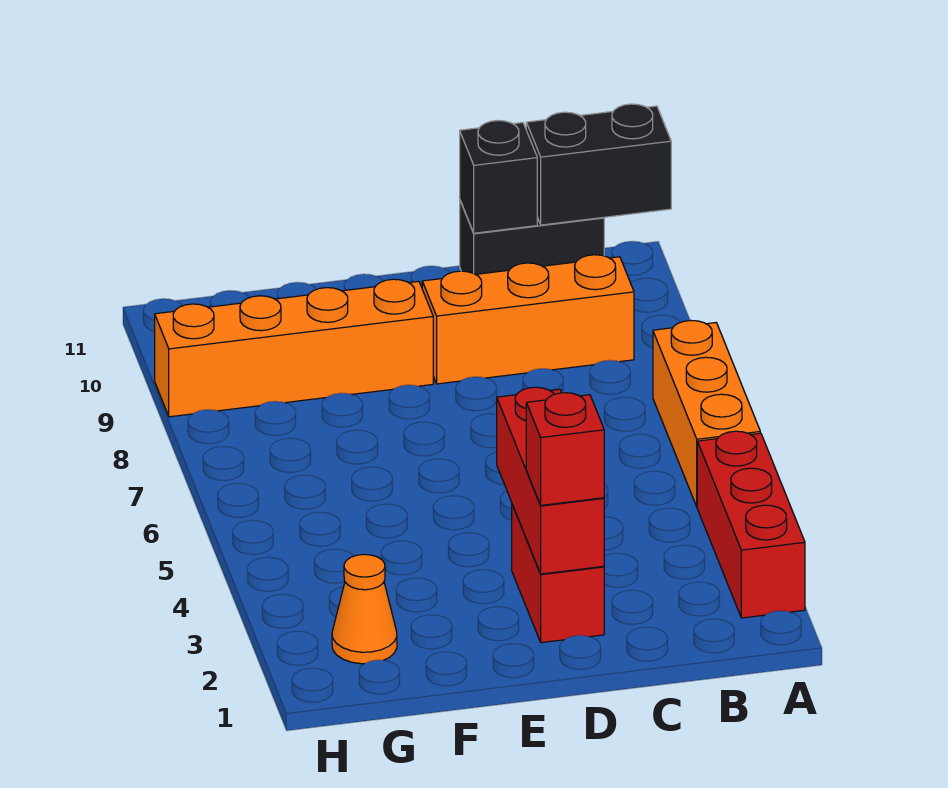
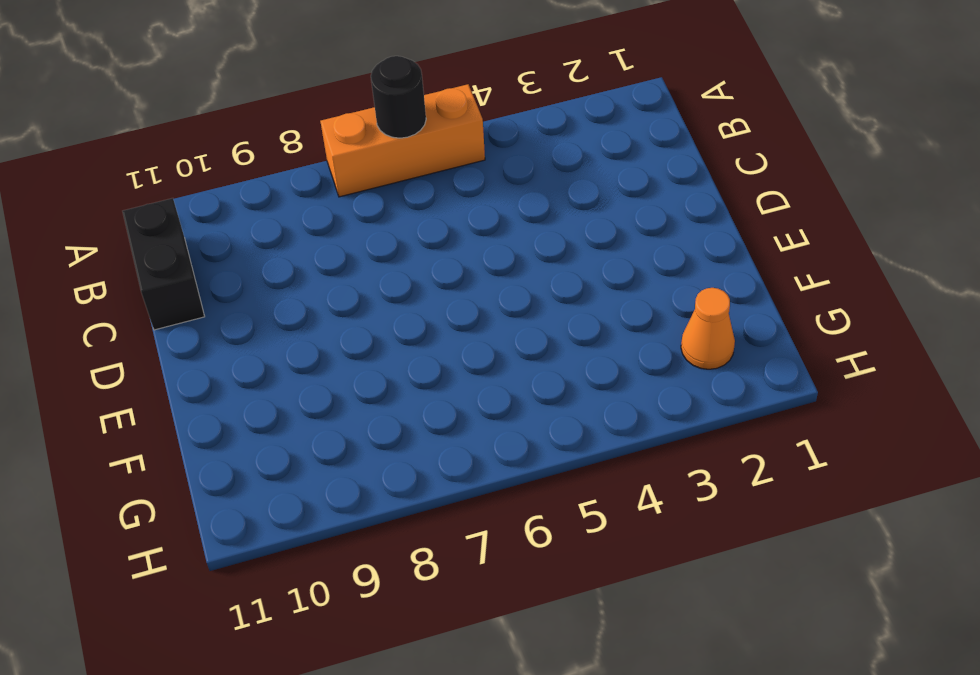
black round brick A6 level 2 -> none
none -> red brick A2:A4 level 1
none -> orange brick B9:D9 level 1

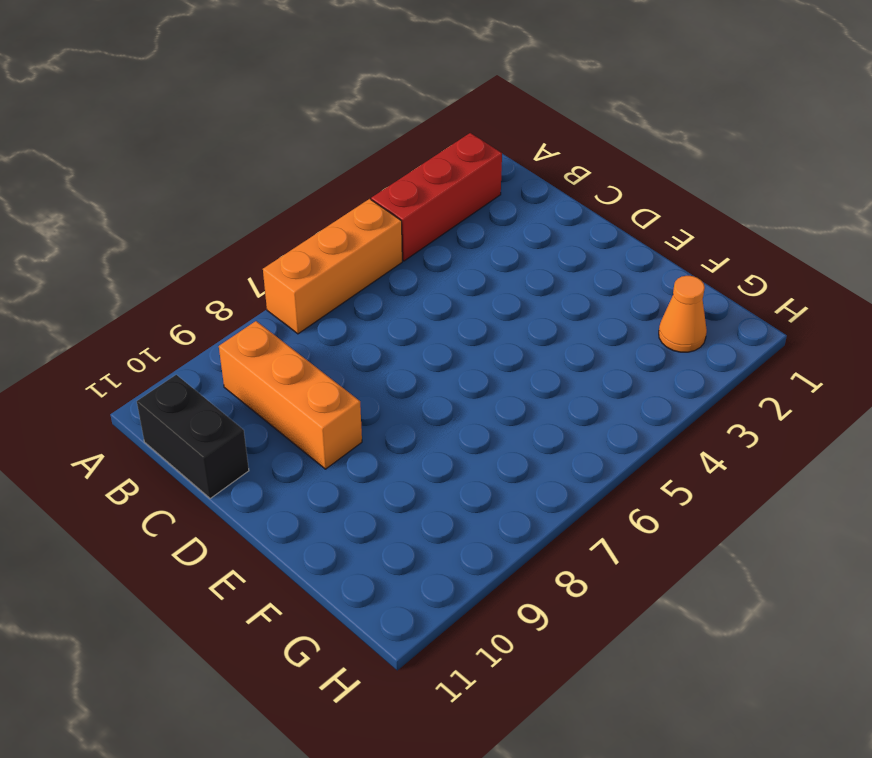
none -> red brick D2:D3 level 1
none -> orange brick E9:H9 level 1

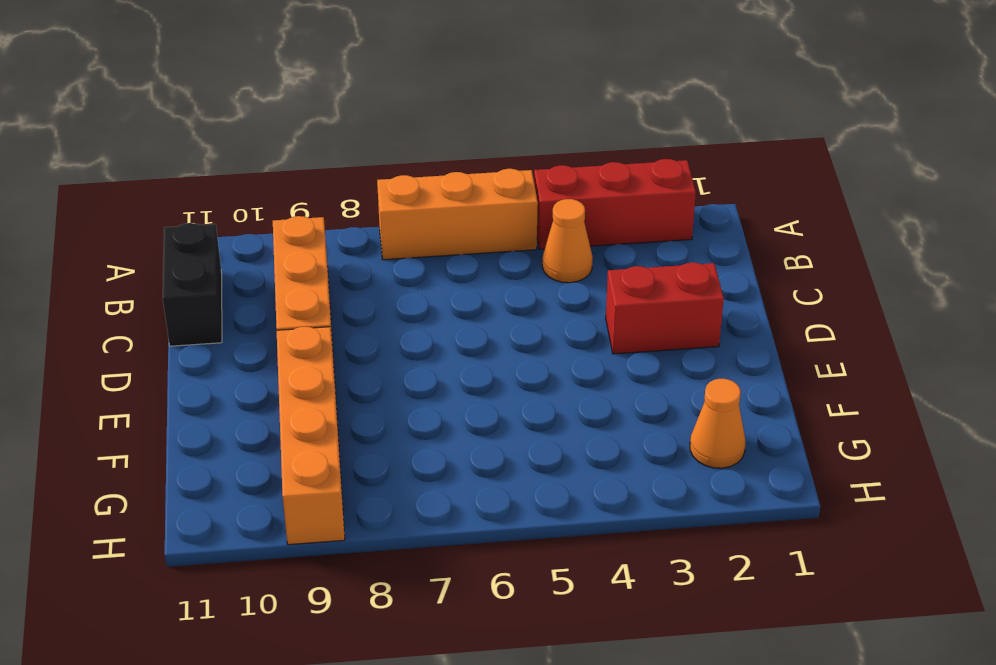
orange cone B4 level 1 -> none
none -> black brick A11:B11 level 2
none -> black brick C11 level 2

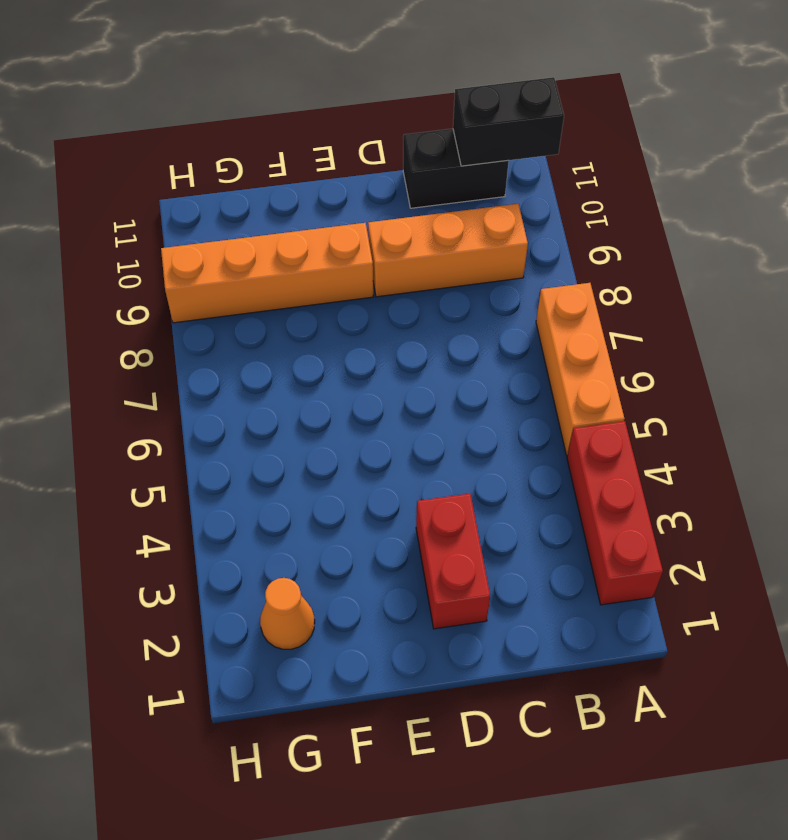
none -> black brick C11 level 2
none -> red brick D2:D4 level 2

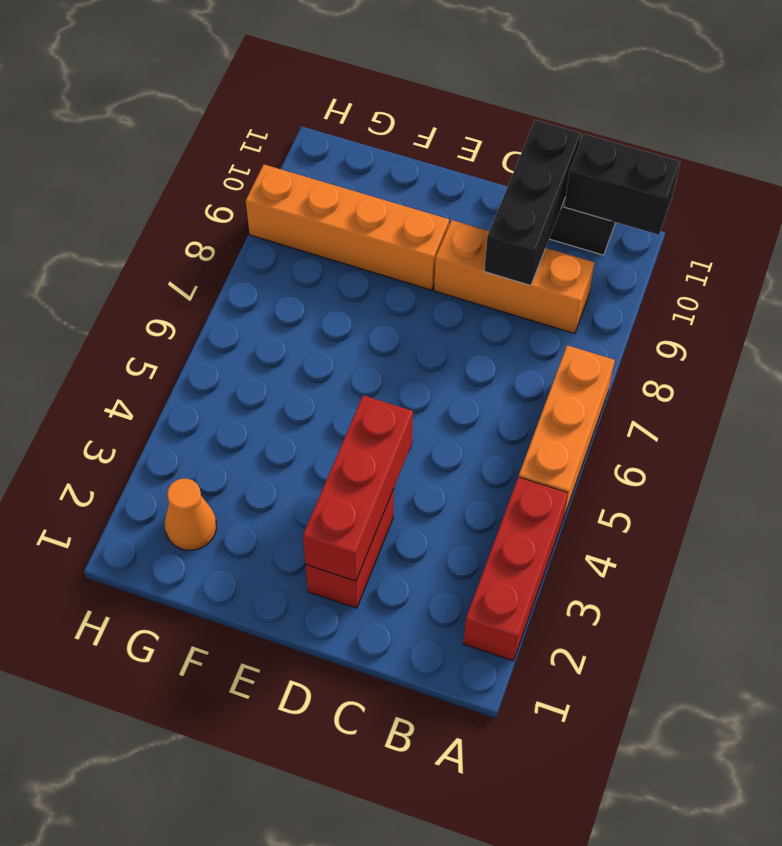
black brick C9:C11 level 2 -> black brick C11 level 2
none -> red brick D2 level 3

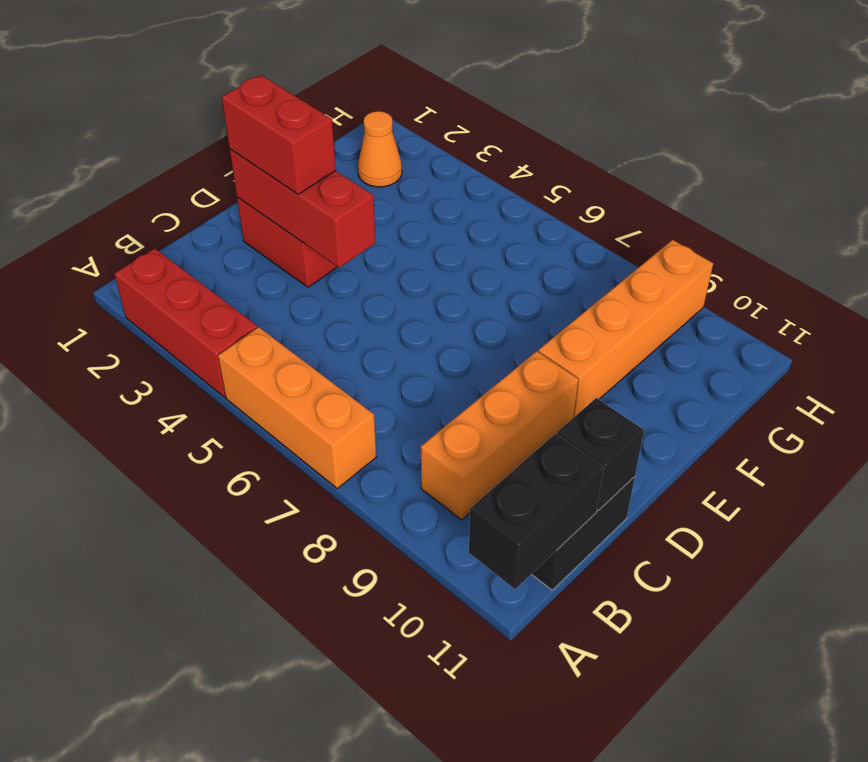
red brick D2:D3 level 3 -> red brick D2 level 3

